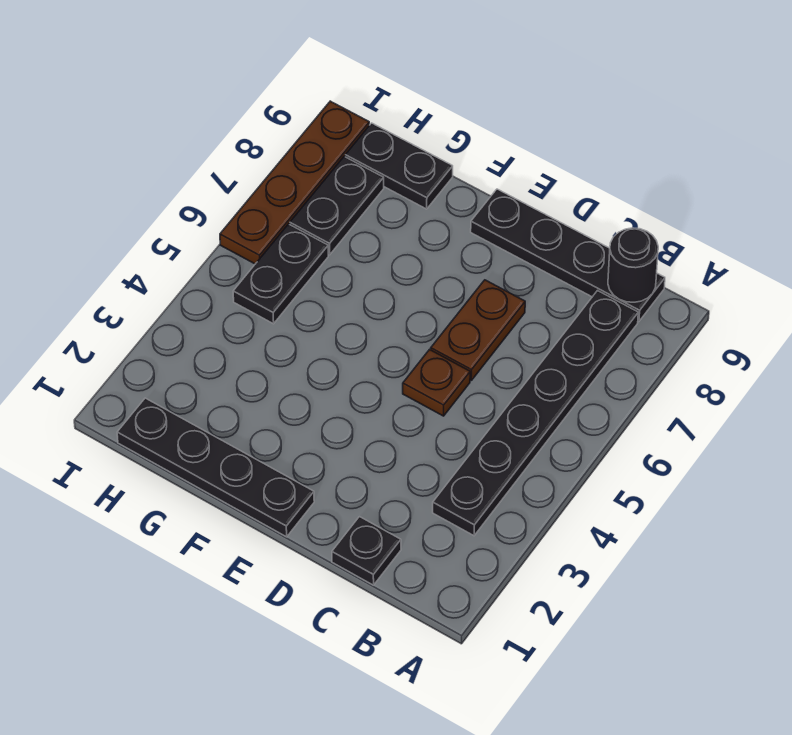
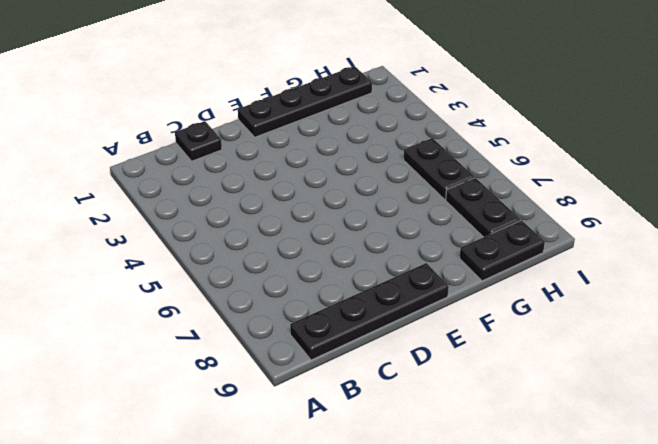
none -> black plate B3:B8 level 1
none -> brown plate D5 level 1

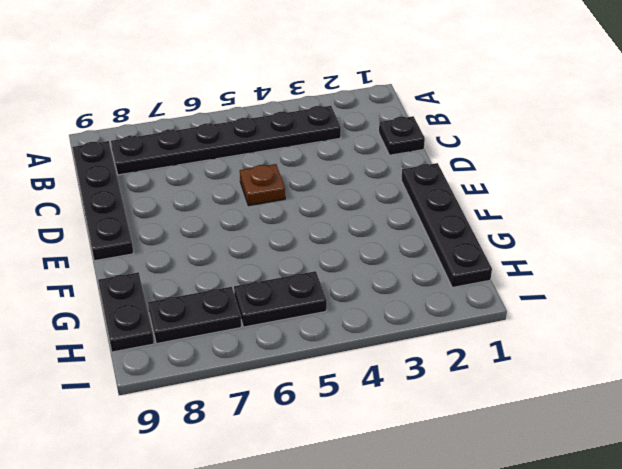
none -> brown plate D6:D7 level 1
none -> brown plate I6:I9 level 1

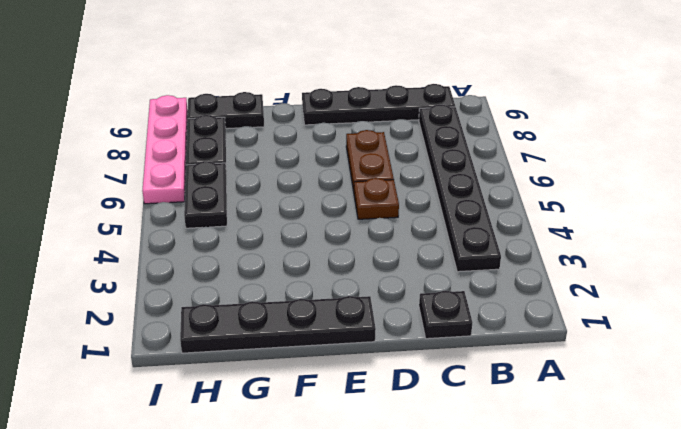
pink plate I6:I9 level 1 -> brown plate I6:I9 level 1
none -> black round brick B9 level 2

